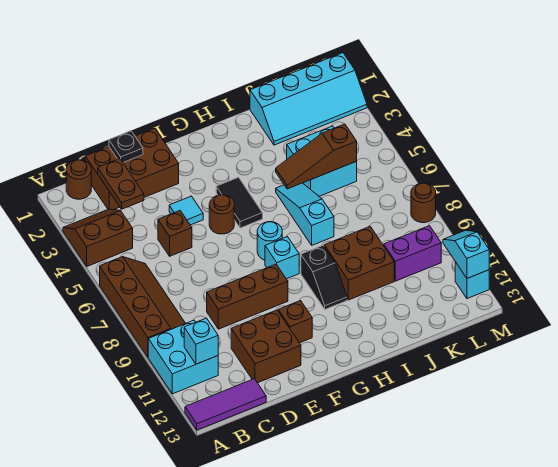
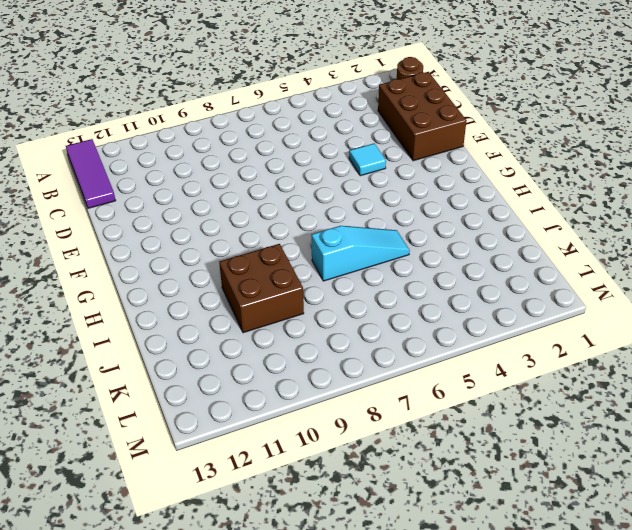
none -> brown slope A3:B4 level 1 top 4
none -> brown slope A6:B9 level 1 top A
none -> cyan brick A10:B11 level 1

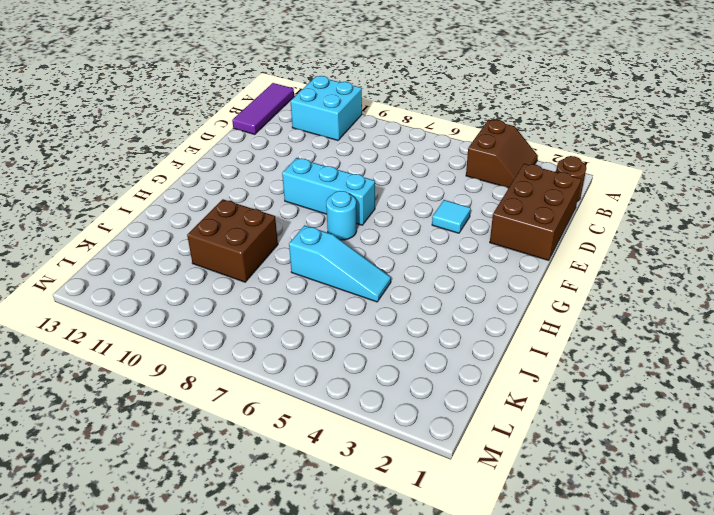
cyan brick F7:F9 level 1 -> brown brick D9:F9 level 1
none -> brown slope A6:B9 level 1 top A
none -> brown brick D5 level 1
none -> brown brick D11:E12 level 1

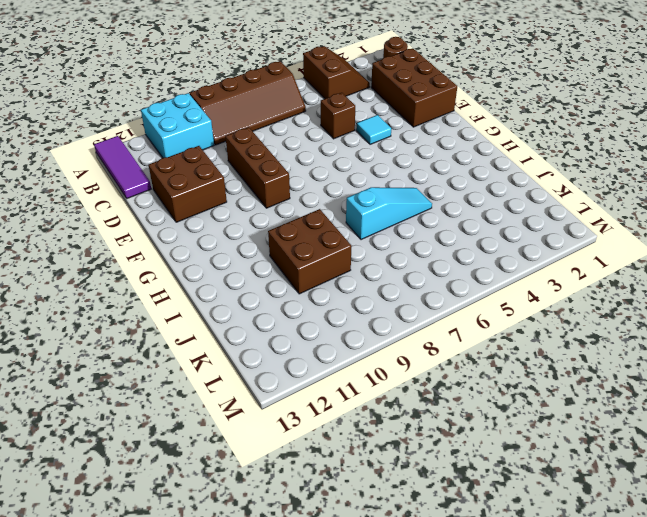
none -> brown round brick F5 level 1
none -> brown brick F11 level 1
none -> black tile G4:G5 level 1

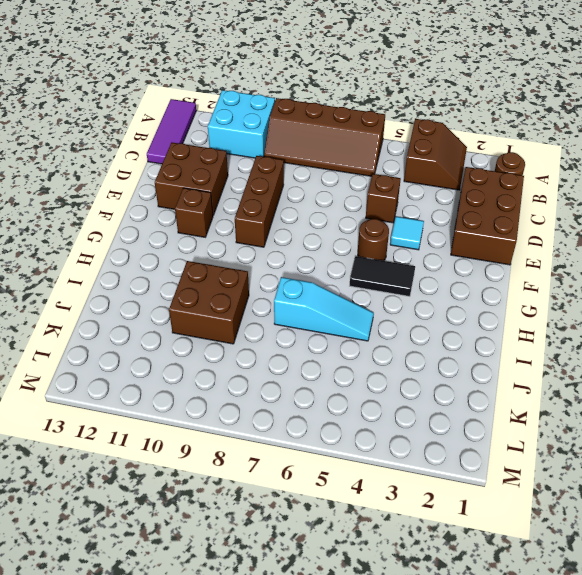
none -> cyan round brick G7 level 1
none -> cyan brick G8 level 1
none -> black slope H9:H10 level 1 top 9

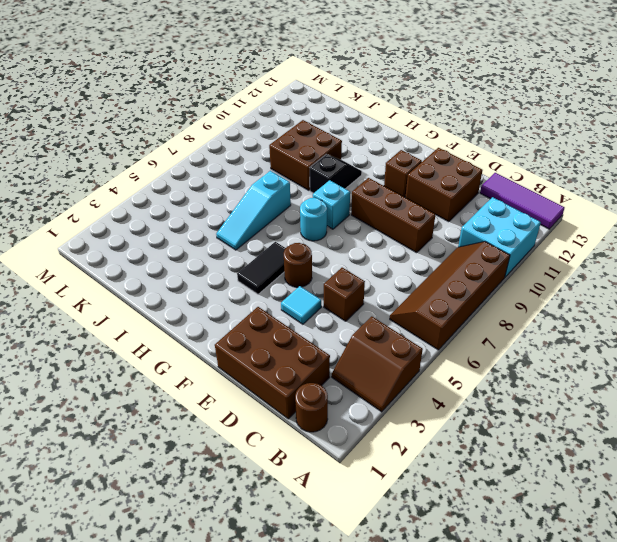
none -> cyan slope J1:M2 level 1 top 1
none -> cyan brick J4:K5 level 1
none -> purple brick K10:L10 level 1

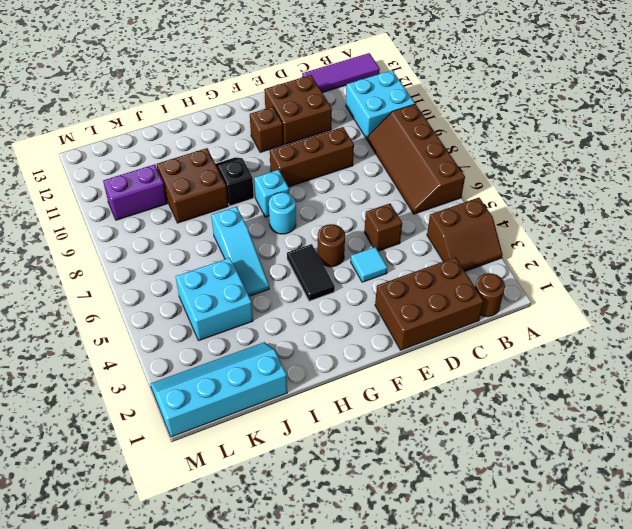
none -> brown round brick M8 level 1
none -> cyan brick M12 level 1
none -> cyan brick B11 level 2

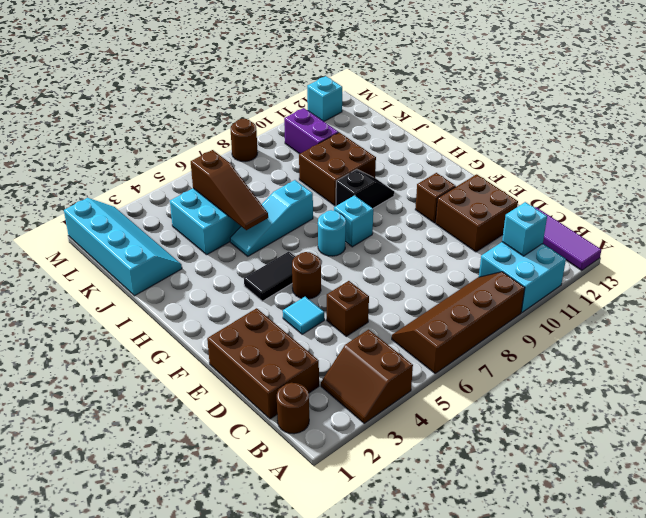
none -> brown brick D9:F9 level 1
none -> brown plate C2:C3 level 2
none -> black plate D1 level 2

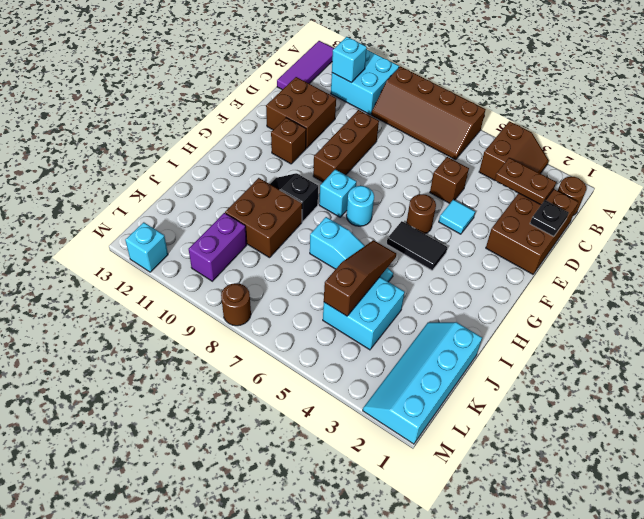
none -> cyan slope M11:M12 level 2 top 12

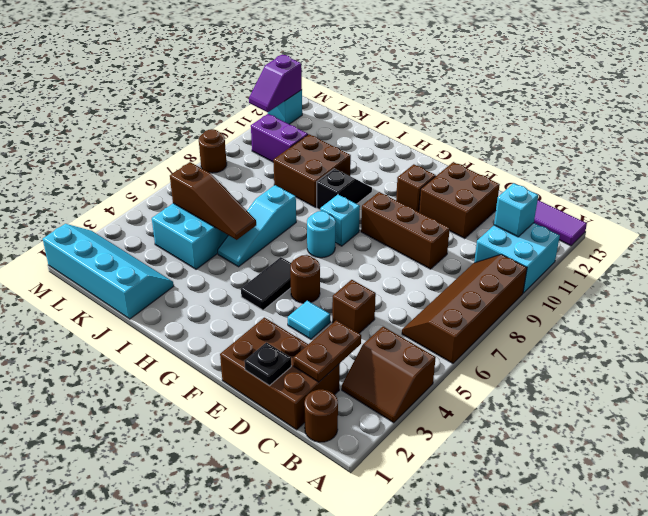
purple slope M11:M12 level 2 top 12 -> cyan slope M11:M12 level 2 top 12

